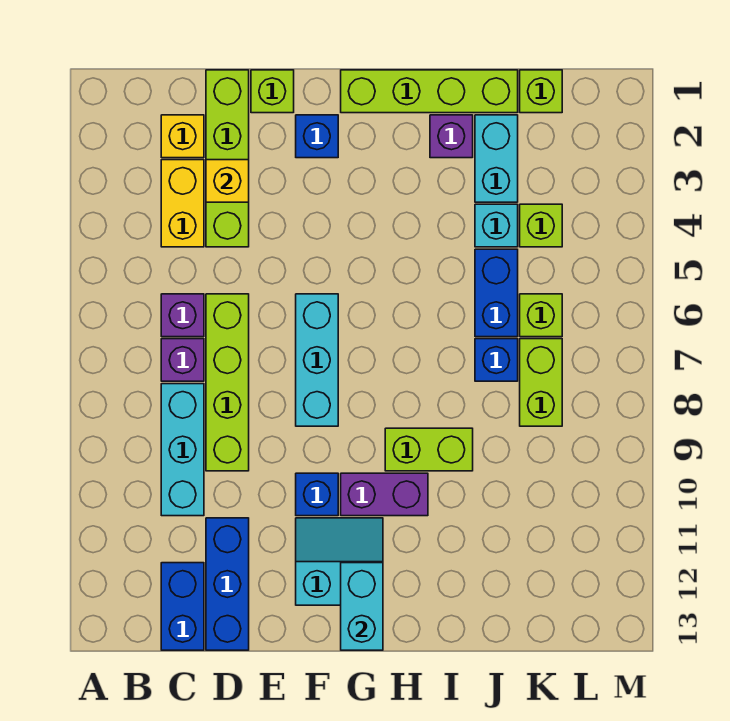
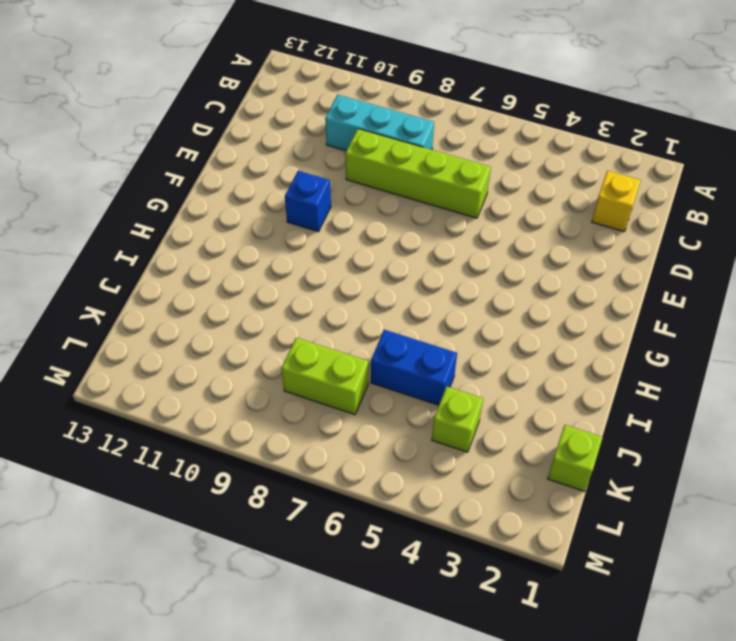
none -> yellow brick C3:C4 level 1
none -> purple brick C6 level 1
none -> purple brick C7 level 1

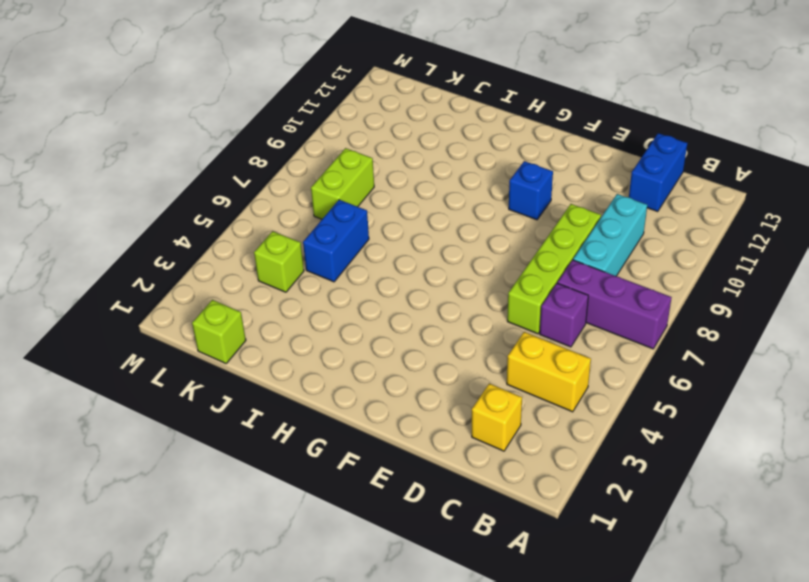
purple brick A7:C7 level 1 -> purple brick C7 level 1
yellow brick B4:C4 level 1 -> yellow brick C3:C4 level 1
none -> lime brick D1:D4 level 1
none -> blue brick D11:D13 level 1
none -> lime brick E1 level 1

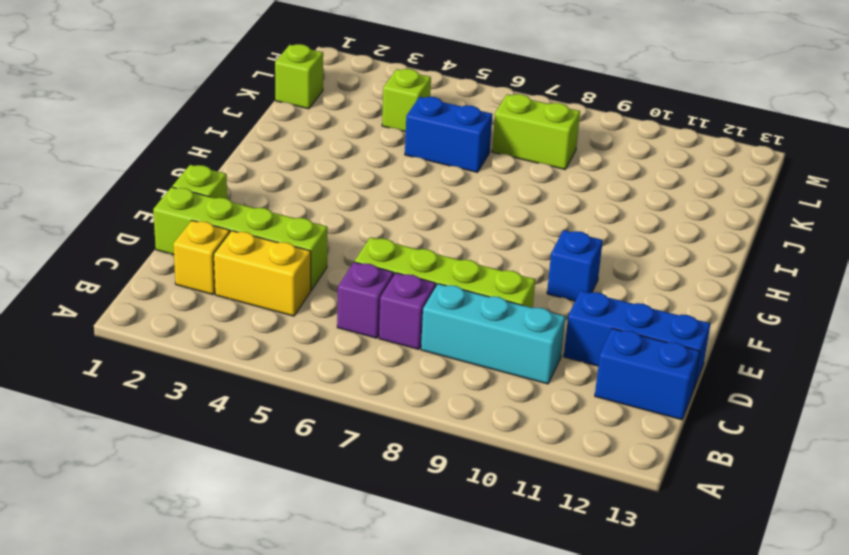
none -> blue brick F2 level 1
none -> cyan brick F6:F8 level 1
none -> cyan slope F11:G12 level 1 top 12

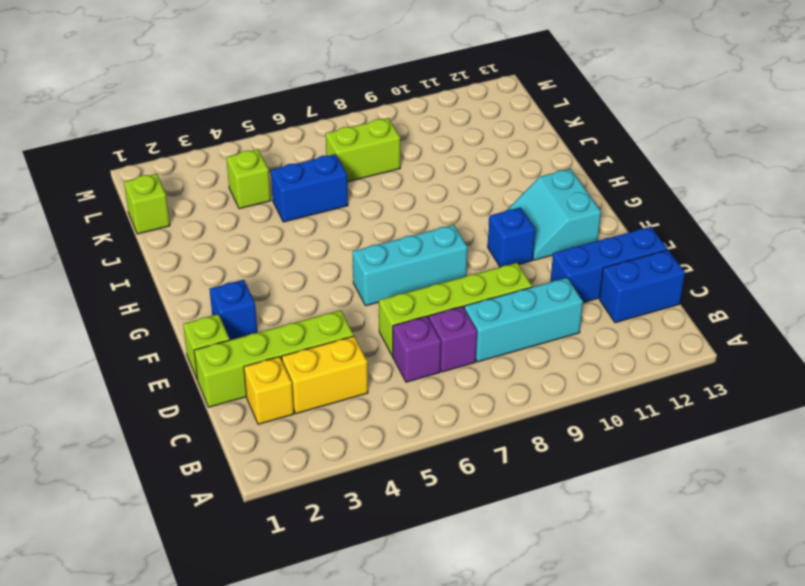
none -> lime brick G1:J1 level 1
none -> purple brick G10:H10 level 1
none -> lime brick H9:I9 level 1

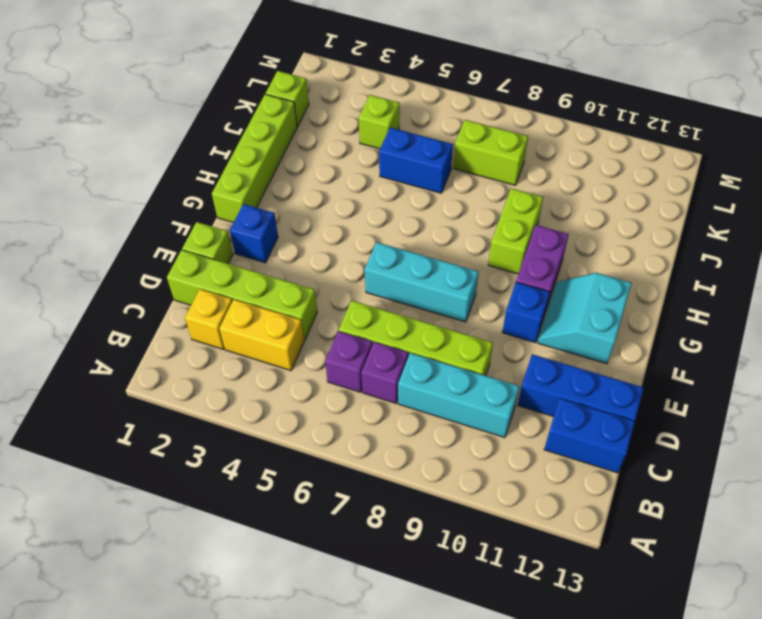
none -> purple brick I2 level 1
none -> cyan brick J2:J3 level 1
none -> cyan brick J4 level 1

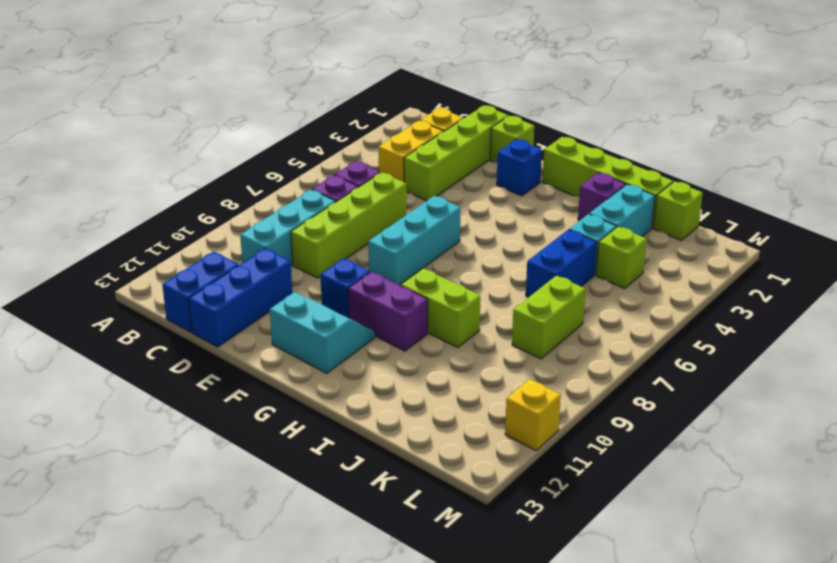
yellow brick M11 level 1 -> yellow brick D3 level 2
none -> blue brick J7 level 1
none -> lime brick K6 level 1
none -> cyan brick G12:G13 level 2

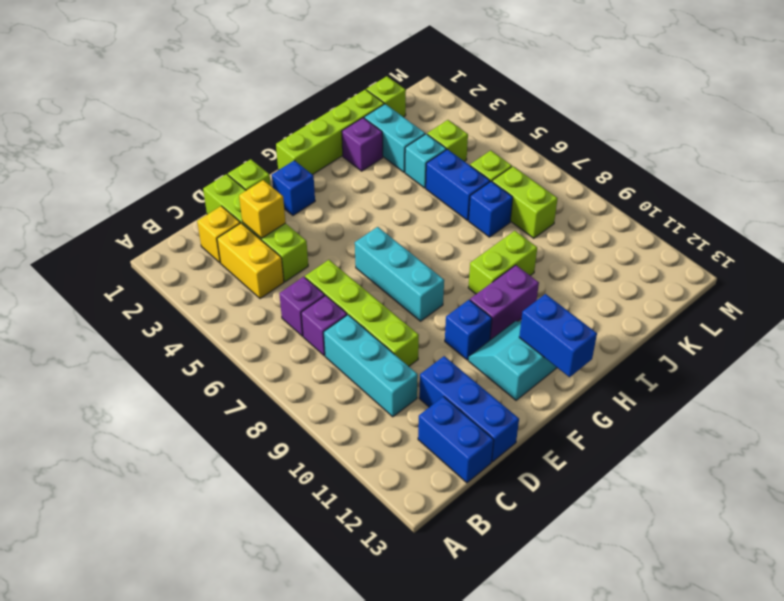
blue brick G12:G13 level 2 -> cyan brick G12:G13 level 2

